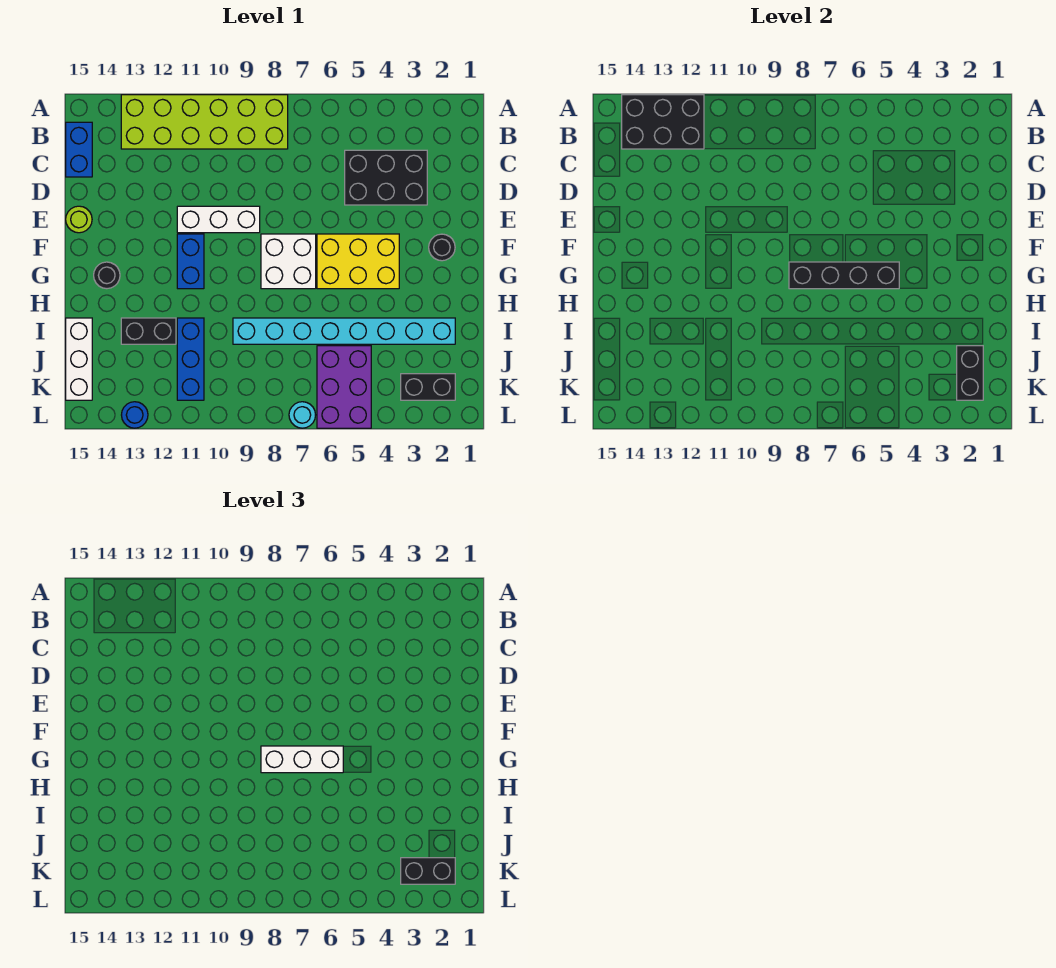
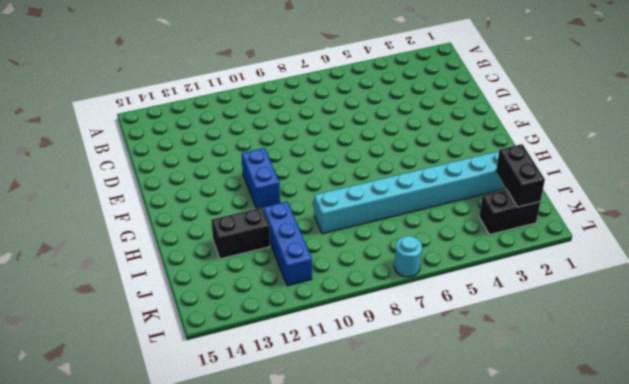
none -> lime brick A8:B13 level 1
none -> blue brick B15:C15 level 1
none -> black brick C3:D5 level 1

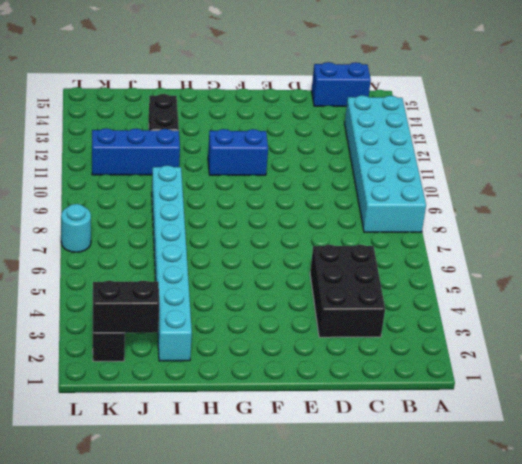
cyan brick A8:B13 level 1 -> lime brick A8:B13 level 1
none -> white brick E9:E11 level 1
none -> lime round brick E15 level 1
none -> black round brick F2 level 1

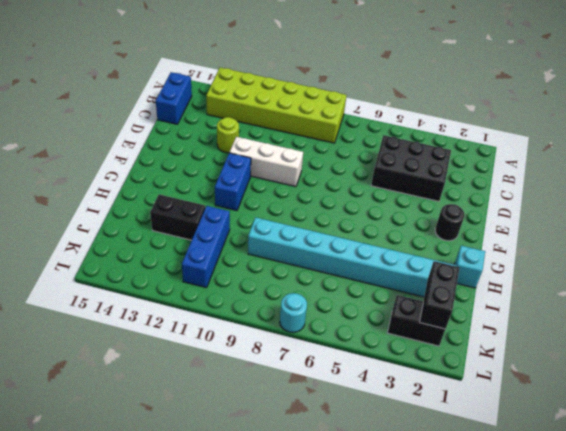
lime round brick D12 level 1 -> lime round brick E15 level 1
cyan brick H1 level 1 -> none
none -> yellow brick F4:G6 level 1
none -> white brick F7:G8 level 1
none -> black round brick G14 level 1

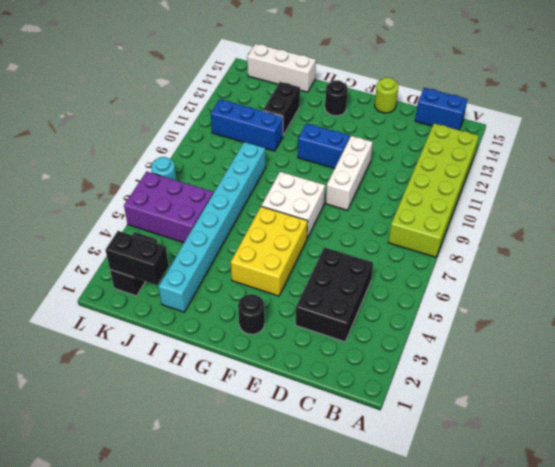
none -> blue round brick L13 level 1
none -> black brick A12:B14 level 2
none -> black brick G5:G8 level 2

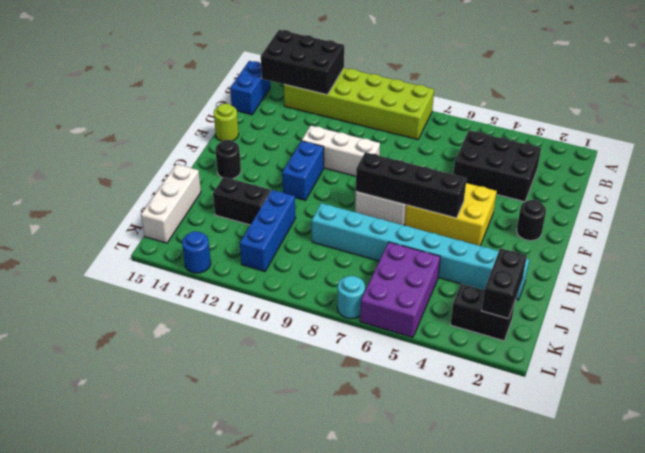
none -> white brick G6:G8 level 3
none -> black brick K2:K3 level 3

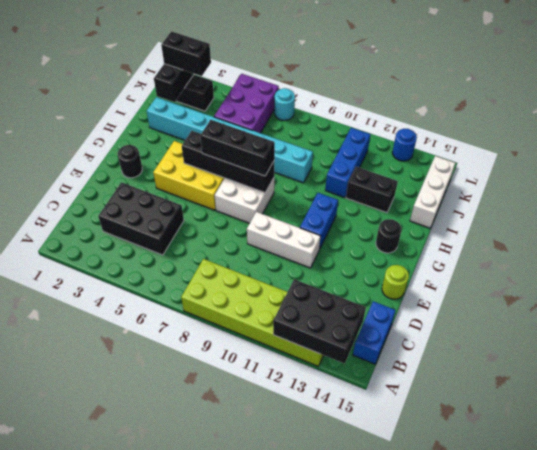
black brick G6:G8 level 3 -> white brick G6:G8 level 3

